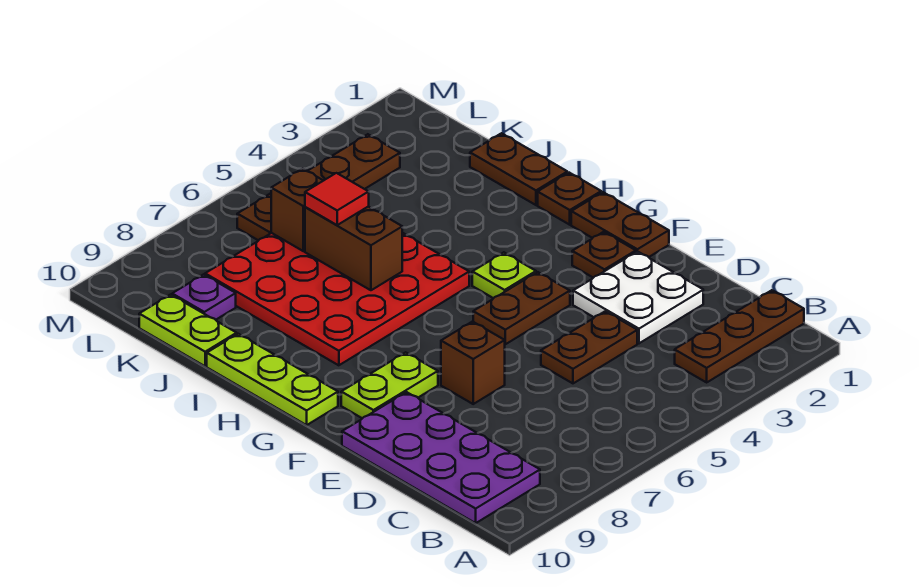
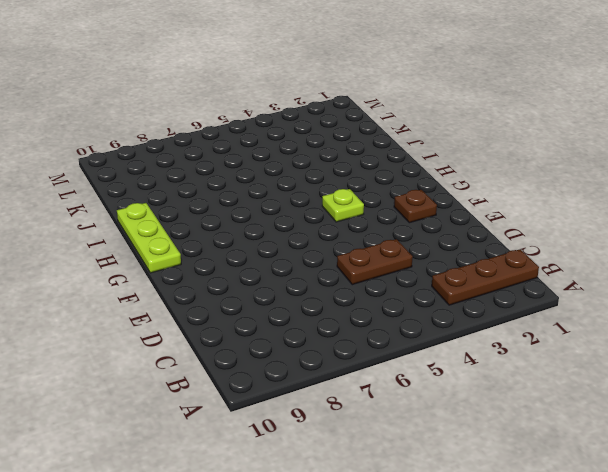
none -> purple plate B9:E10 level 1
none -> white plate D2:E3 level 1
none -> brown brick E7 level 1

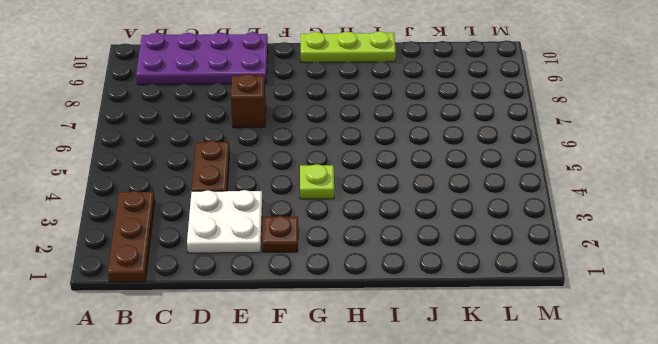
none -> brown plate F1:G1 level 1
none -> brown plate F4:F5 level 1
none -> lime plate F8:F9 level 1

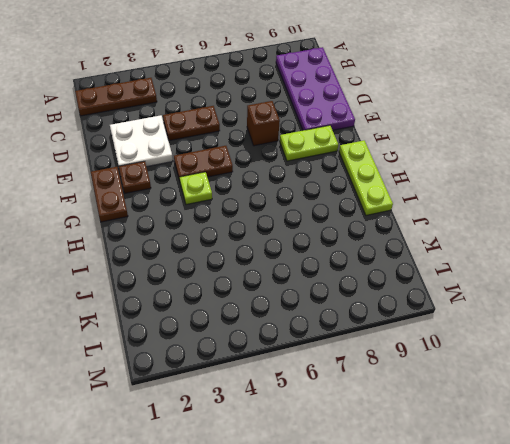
none -> brown plate H1 level 1
none -> red plate H5:K8 level 1
none -> brown plate I1:J1 level 1

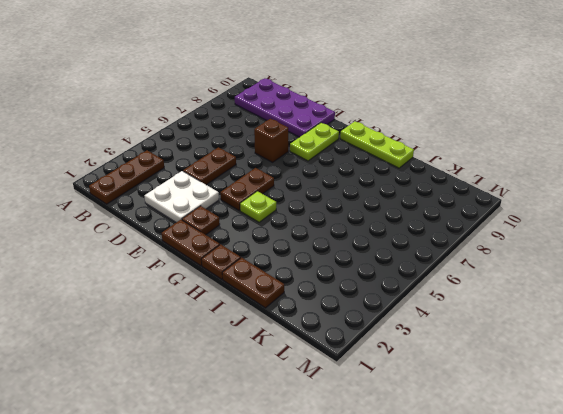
none -> red plate H5:K8 level 1
none -> lime plate J10:K10 level 1
none -> purple plate K9 level 1

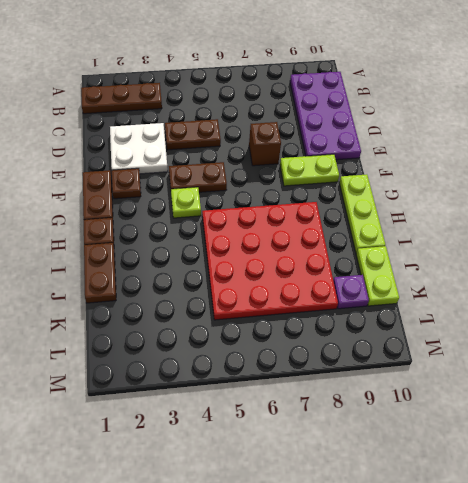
none -> brown plate L3:L6 level 1
none -> brown brick I6:J6 level 2
none -> brown brick K6 level 2

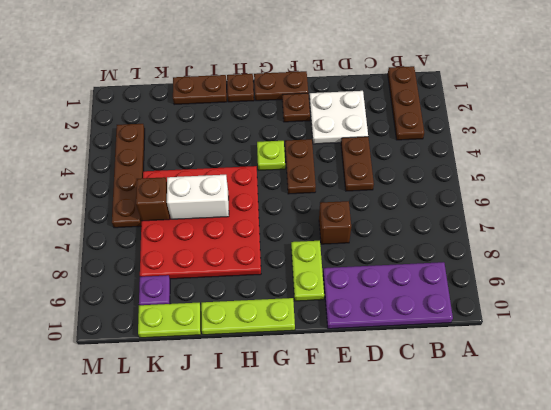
white brick I6:J6 level 2 -> brown brick I6:J6 level 2
none -> red tile J6 level 3

